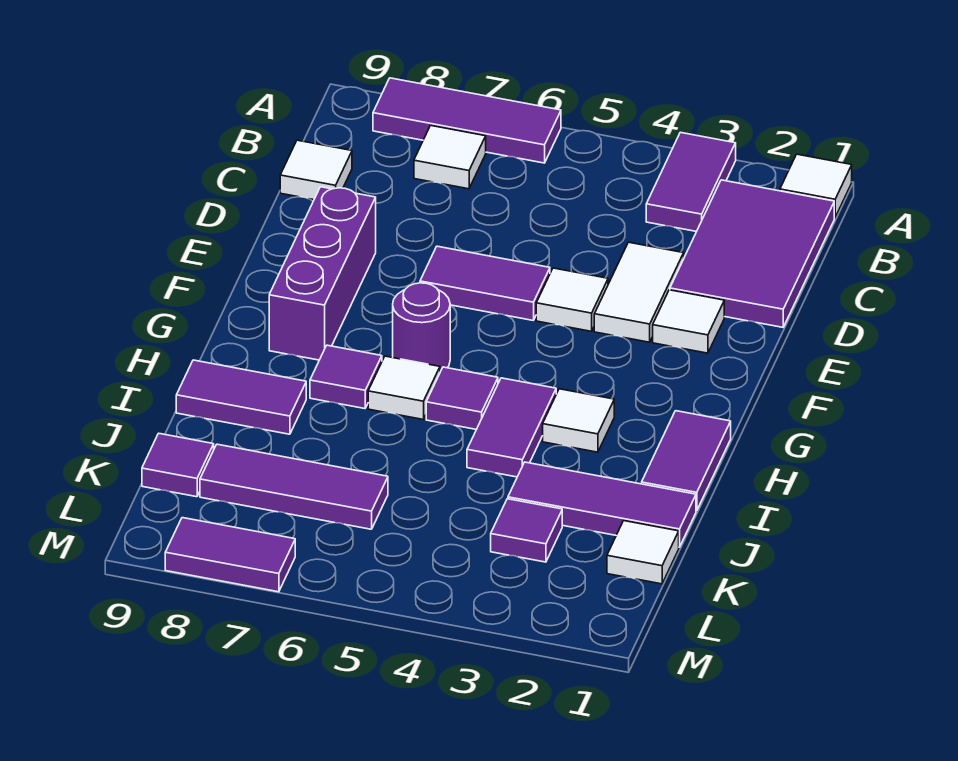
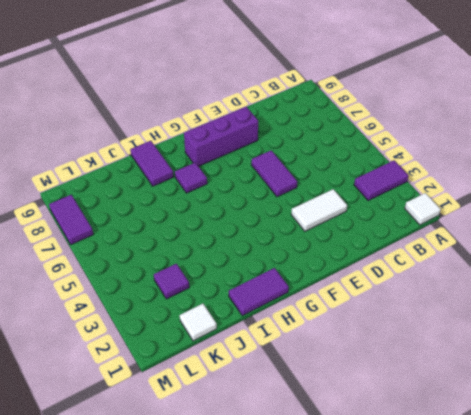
none -> purple tile A6:A8 level 1
none -> purple tile B1:D2 level 1
none -> white tile B7 level 1

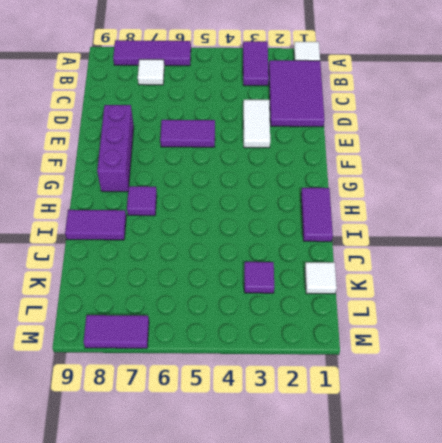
none -> white tile C9 level 1
none -> white tile E2 level 1
none -> white tile E4 level 1

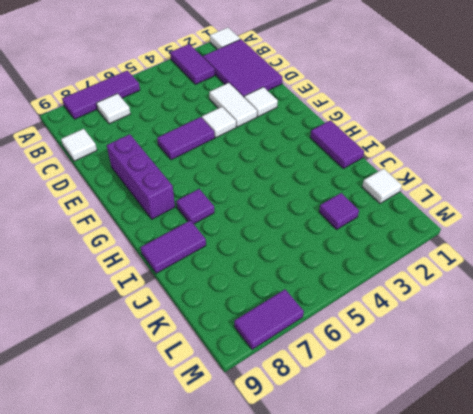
none -> purple round brick G6 level 1
none -> white tile H3 level 1
none -> purple tile H4:I4 level 1

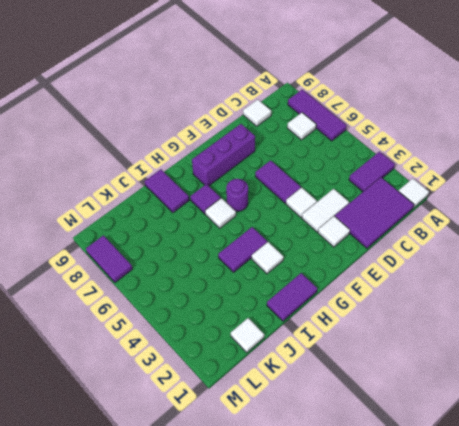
none -> purple tile H5 level 1
none -> purple tile J1:J3 level 1
none -> purple tile K3 level 1

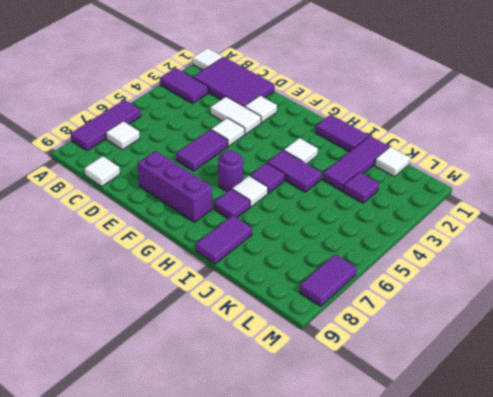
none -> purple tile K6:K8 level 1
none -> purple tile K9 level 1

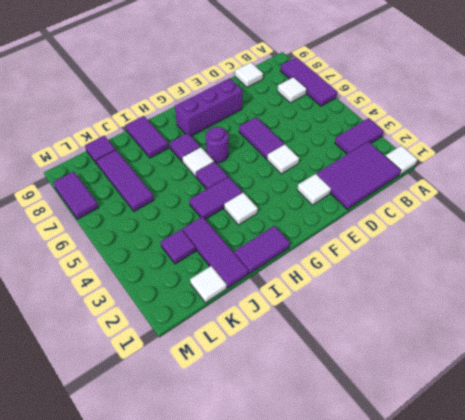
none -> white tile D3:E3 level 1

